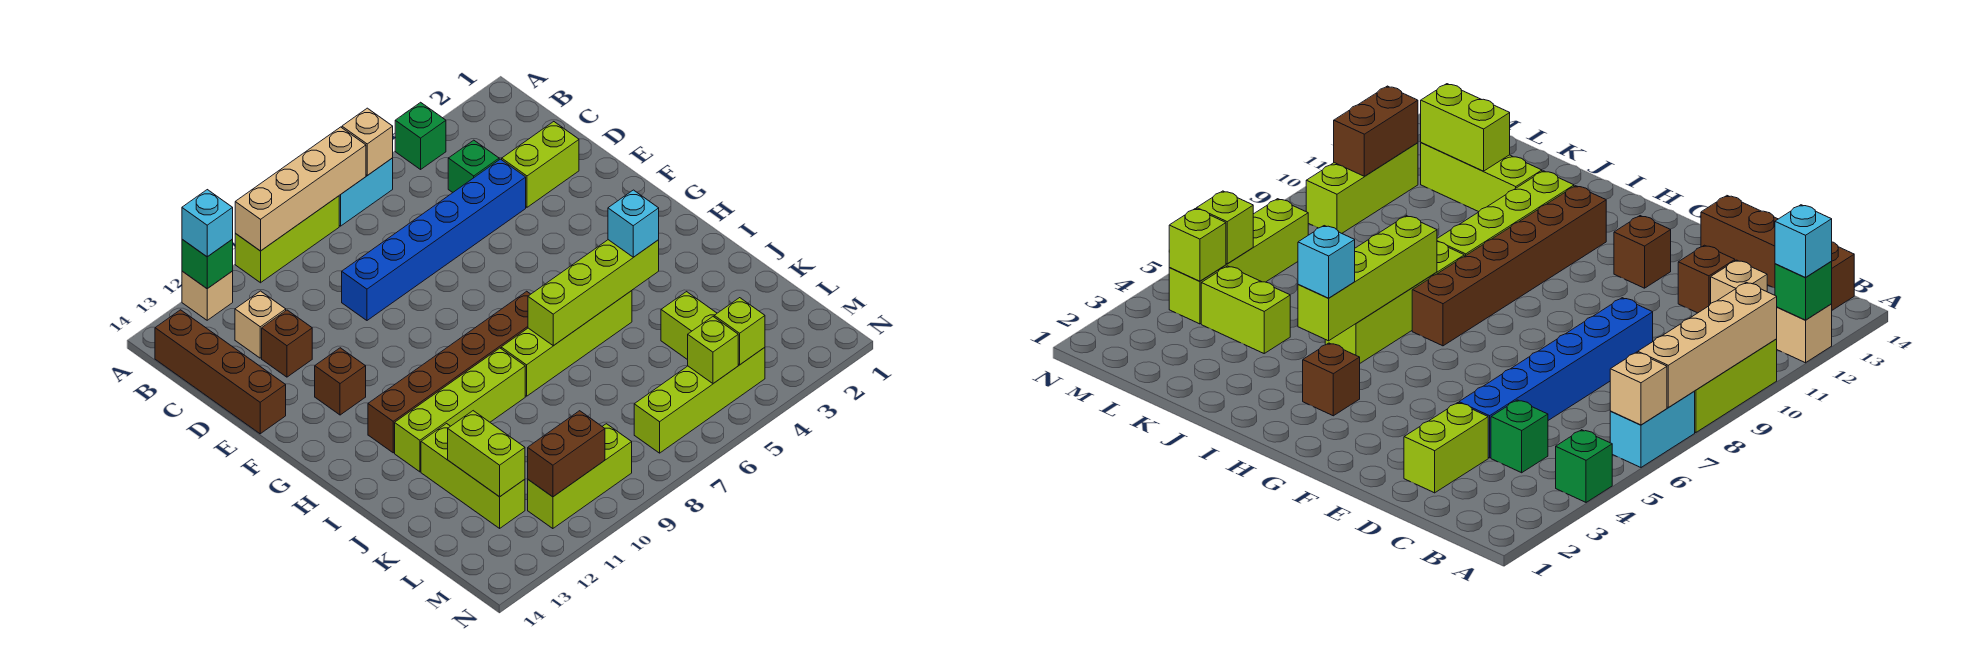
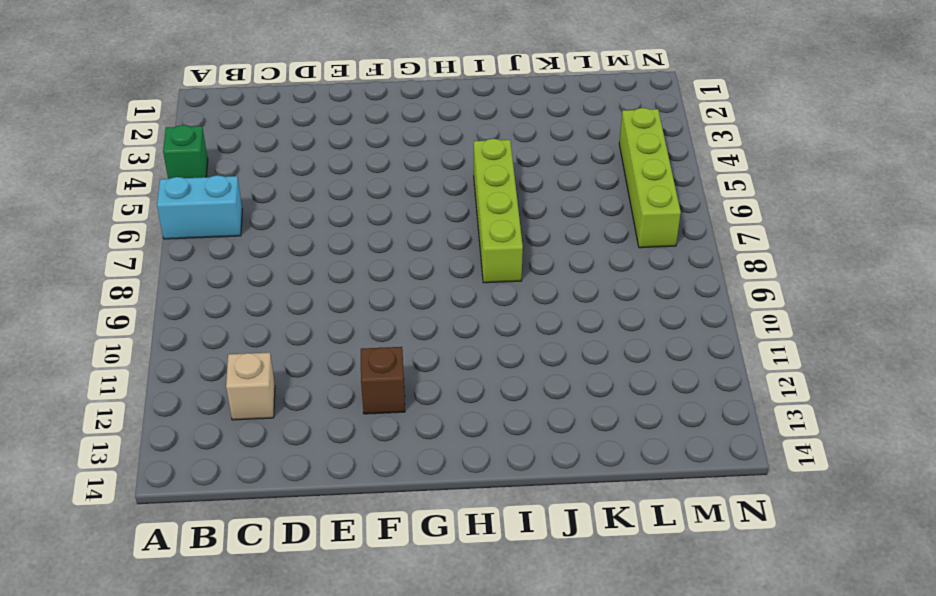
cyan brick A6:B6 level 1 -> cyan brick A6:A7 level 1
none -> lime brick A8:A10 level 1
none -> tan brick A12 level 1
none -> brown brick B14:E14 level 1

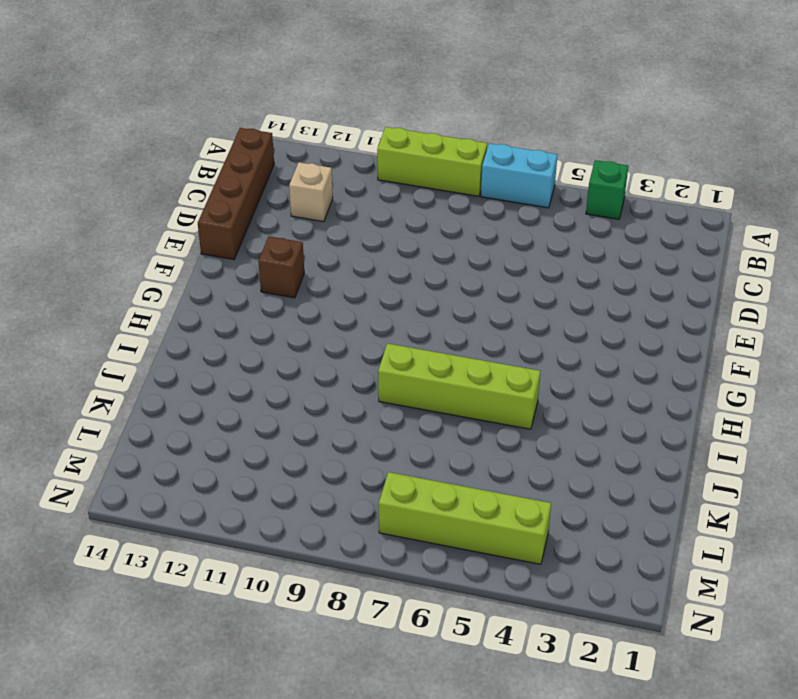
none -> tan brick A12 level 1
none -> green brick C4 level 1
none -> lime brick D2:D3 level 1

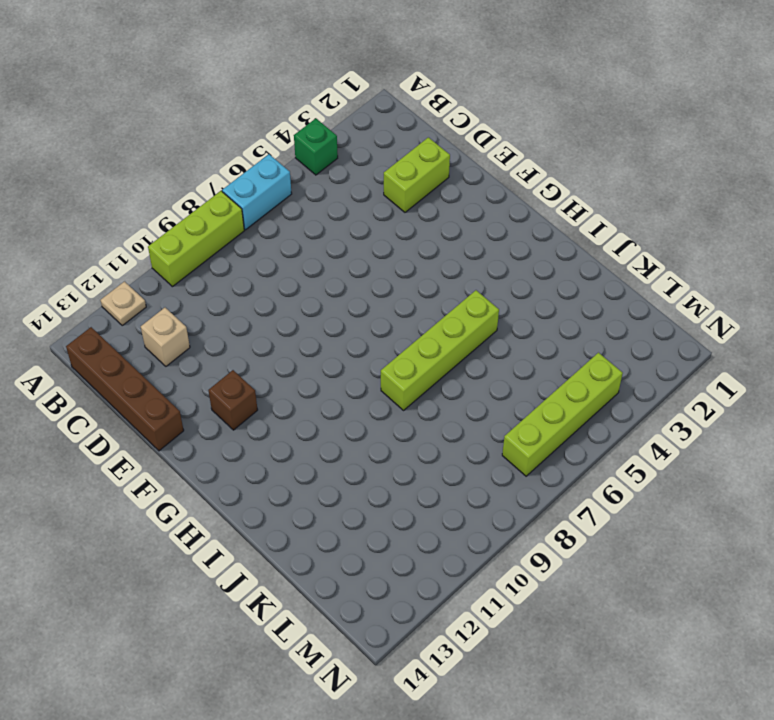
tan plate A12 level 1 -> tan brick A12 level 1
none -> green brick C4 level 1
none -> blue brick D4:D9 level 1
none -> brown brick D12 level 1

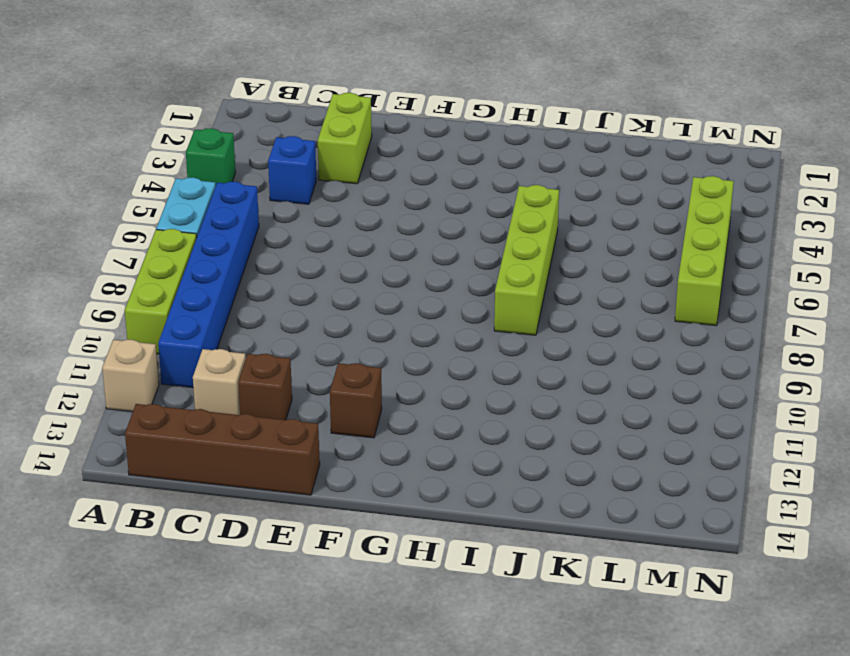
blue brick B6:B11 level 1 -> blue brick D4:D9 level 1
blue brick C4 level 1 -> green brick C4 level 1
none -> brown brick H3 level 1
none -> brown brick H7:H12 level 1
none -> lime brick I9:I12 level 1

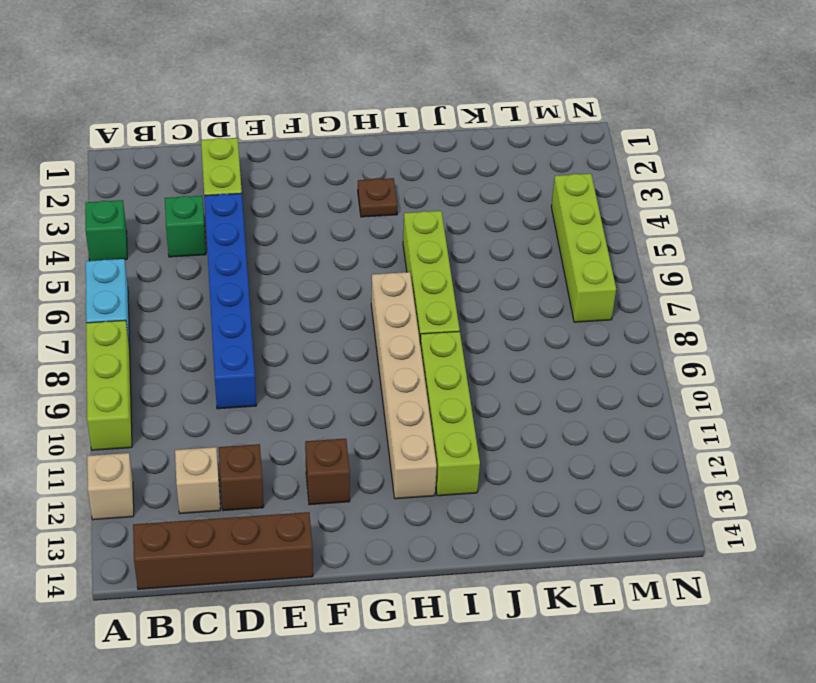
brown plate H3 level 1 -> brown brick H3 level 1
tan brick H7:H12 level 1 -> brown brick H7:H12 level 1
none -> lime brick J12:L12 level 1
none -> lime brick K4:L4 level 1
none -> lime brick M9:M11 level 1

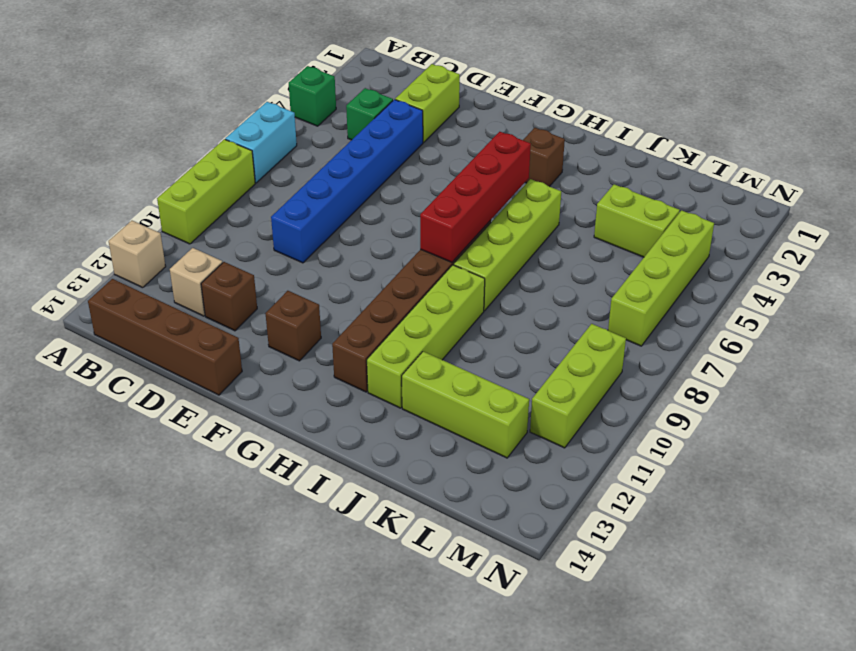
red brick H5:H8 level 2 -> none
none -> tan brick A6 level 2
none -> tan brick A7:A10 level 2
none -> green brick A12 level 2

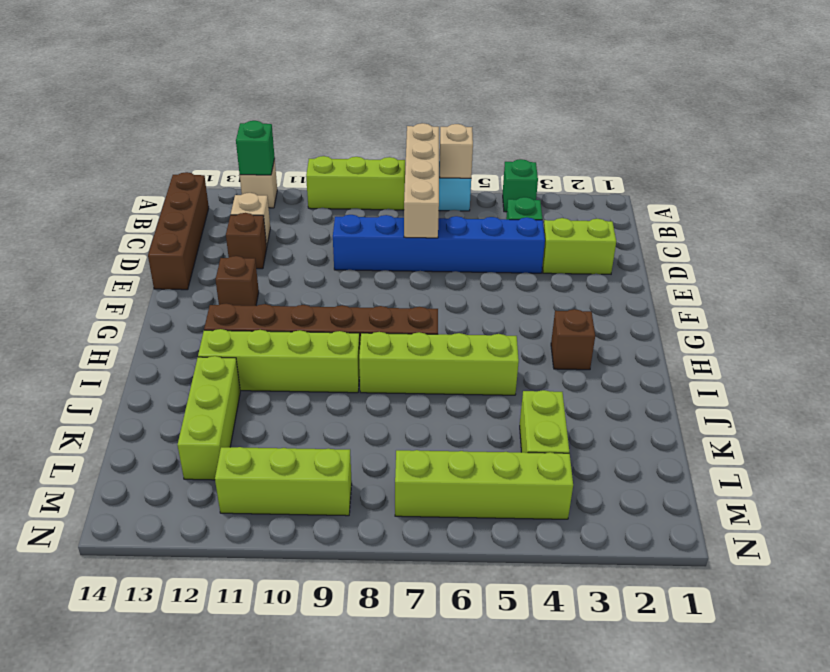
tan brick A7:D7 level 2 -> tan brick A7:A10 level 2
none -> lime brick I4:I7 level 2
none -> lime brick K12:L12 level 2
none -> lime brick M4 level 2

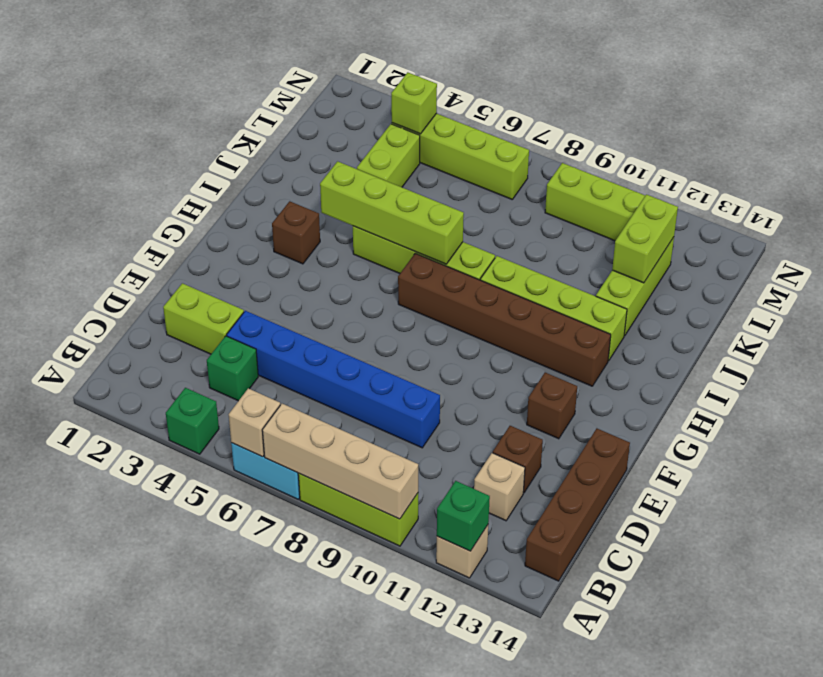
none -> lime brick M5 level 2
none -> brown brick M10:M11 level 2
none -> cyan brick A12 level 3

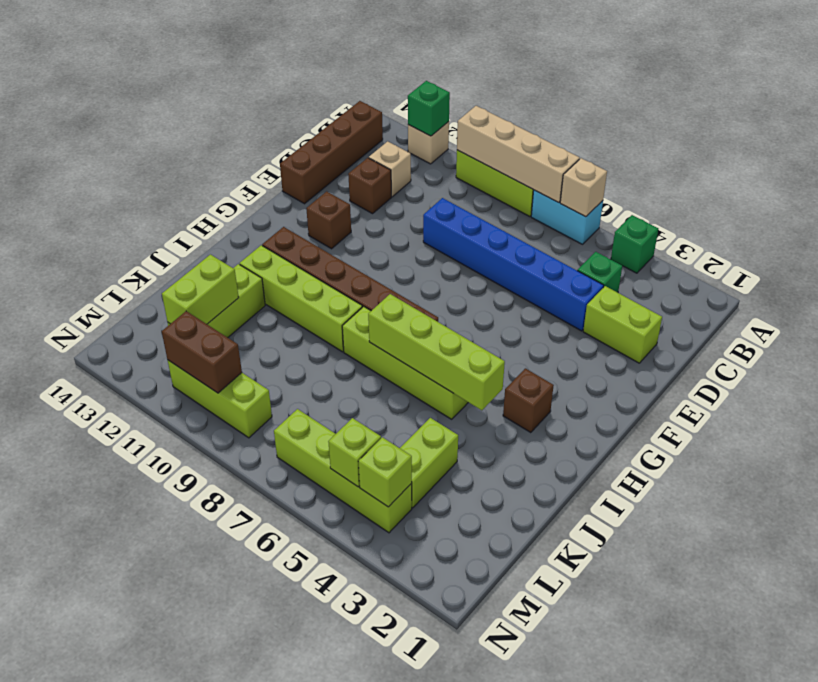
none -> cyan brick A12 level 3
none -> cyan brick I4 level 3

